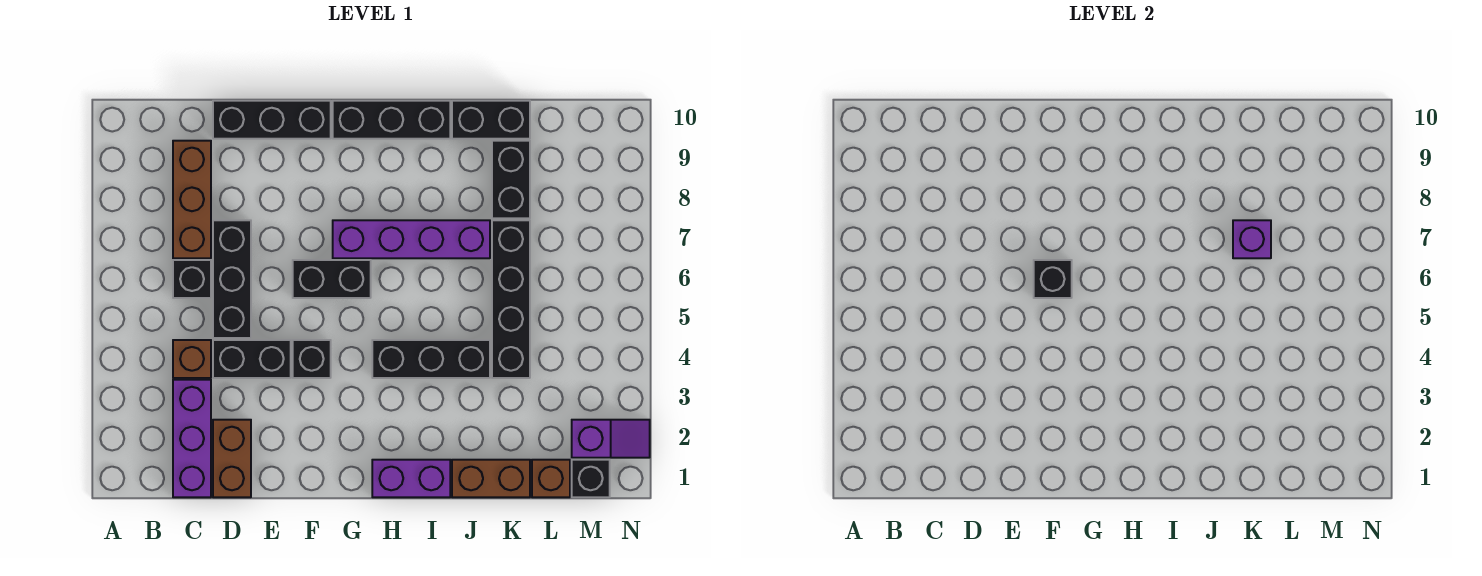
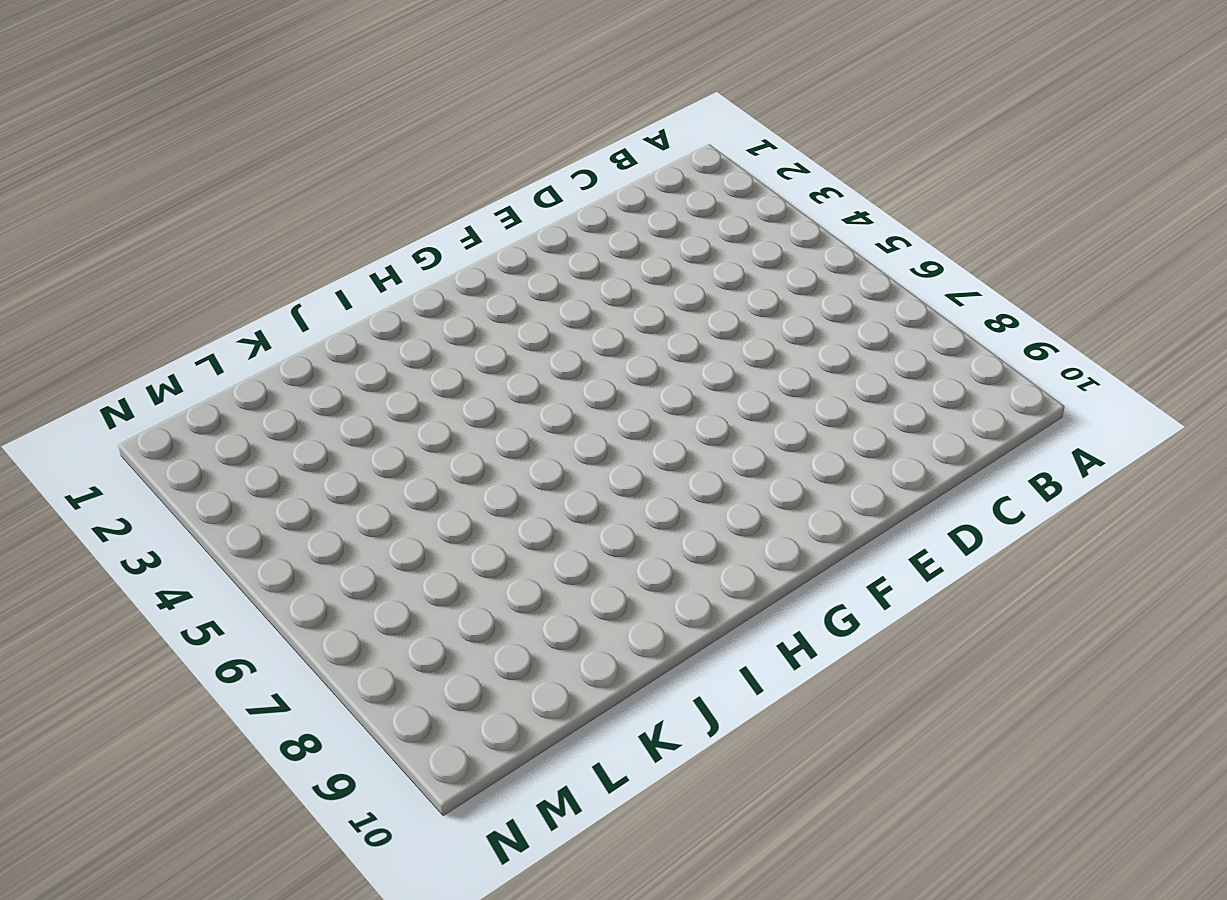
none -> purple brick C1:C3 level 1
none -> brown brick C4 level 1
none -> black brick C6 level 1

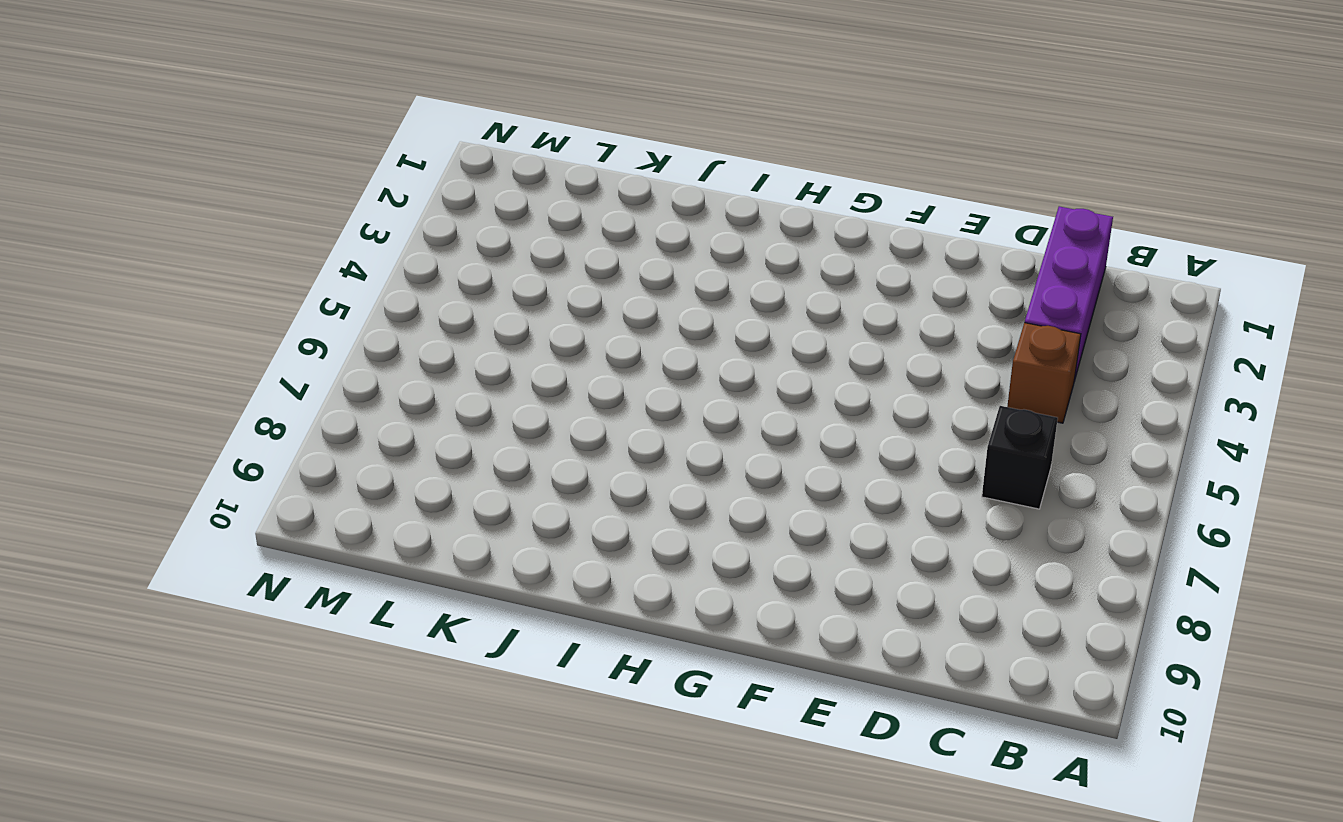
none -> brown brick C7:C9 level 1
none -> brown brick D1:D2 level 1
none -> black brick D4:E4 level 1

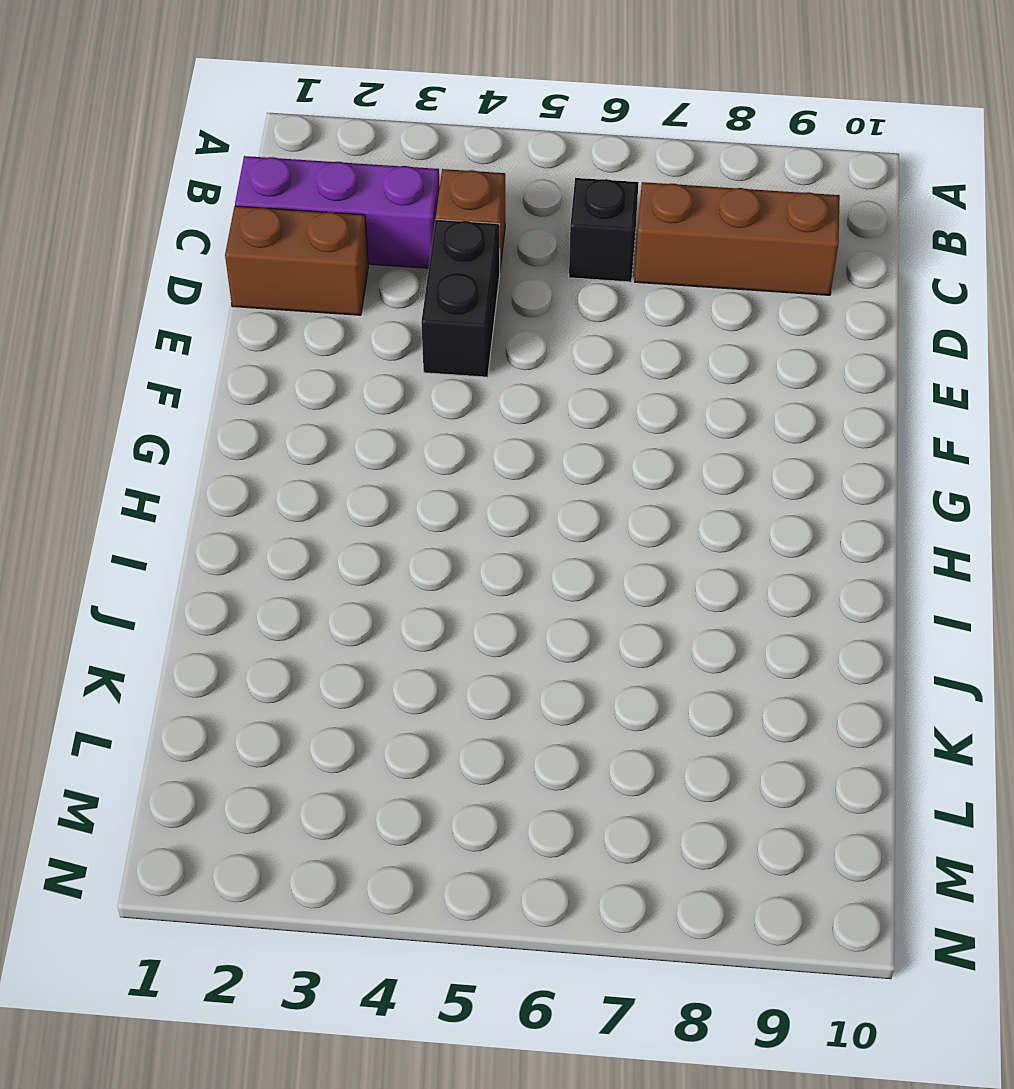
none -> black brick D5:D7 level 1
none -> black brick D10:F10 level 1
none -> black brick F4 level 1

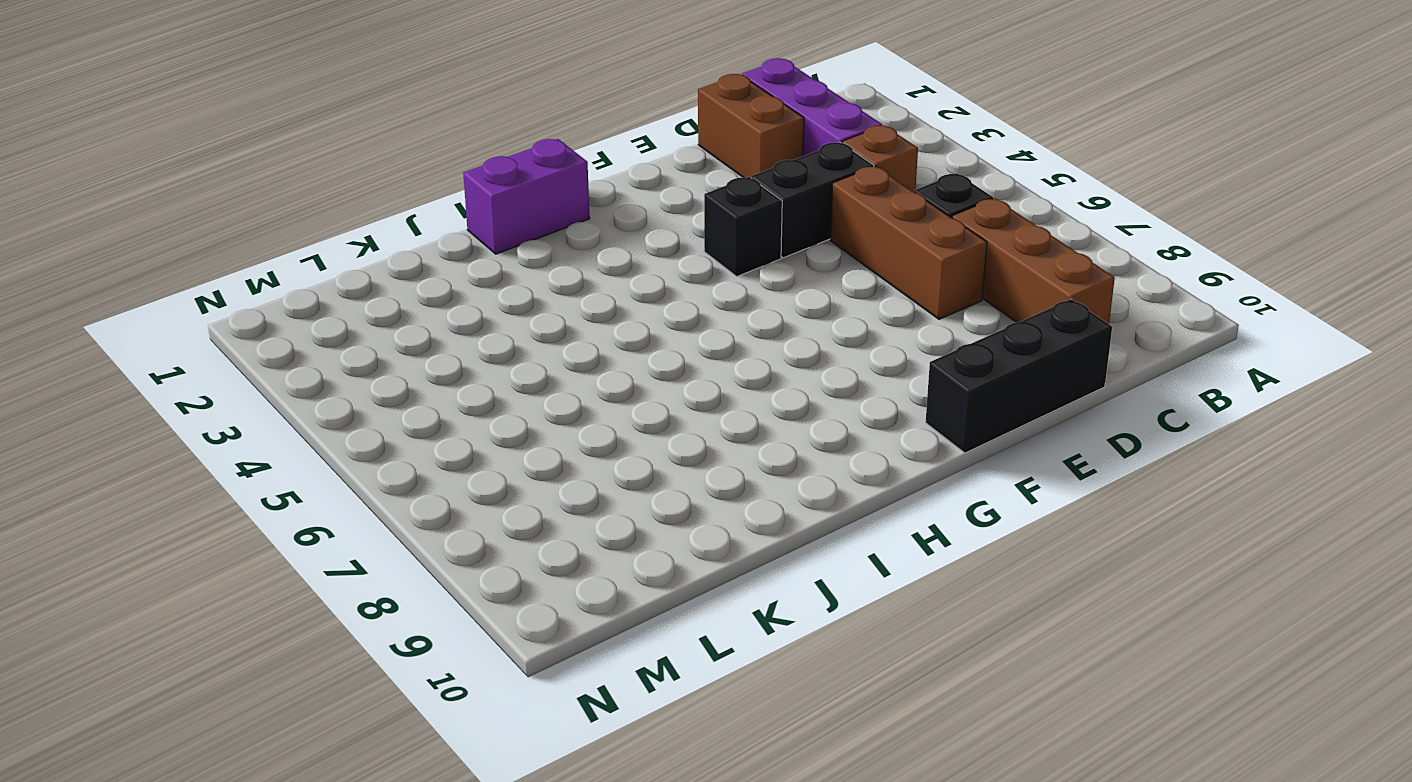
brown brick D5:D7 level 1 -> black brick D5:D7 level 1
none -> black brick F6:G6 level 1
none -> purple brick G7:J7 level 1
none -> black brick G10:I10 level 1

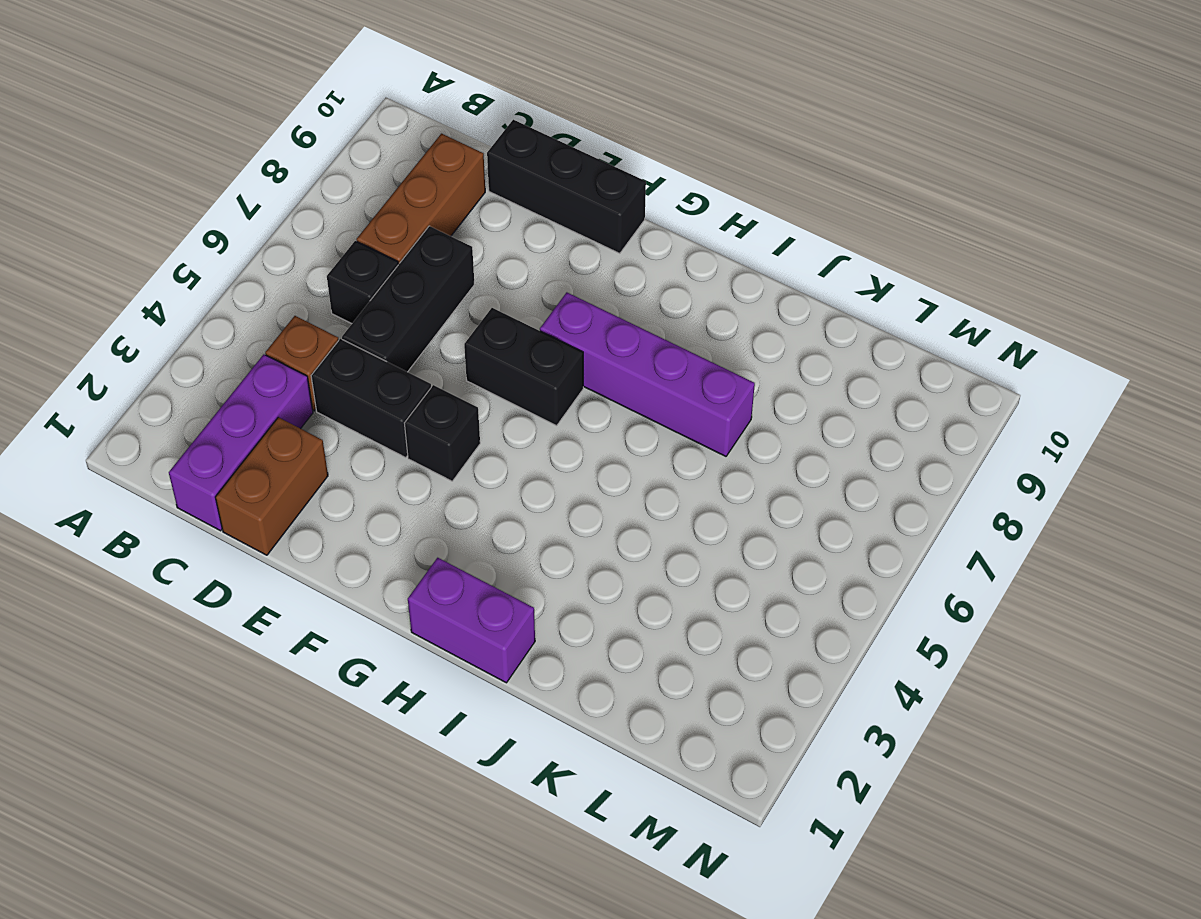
none -> black brick G10:I10 level 1
none -> black brick H4:J4 level 1
none -> brown brick J1:K1 level 1

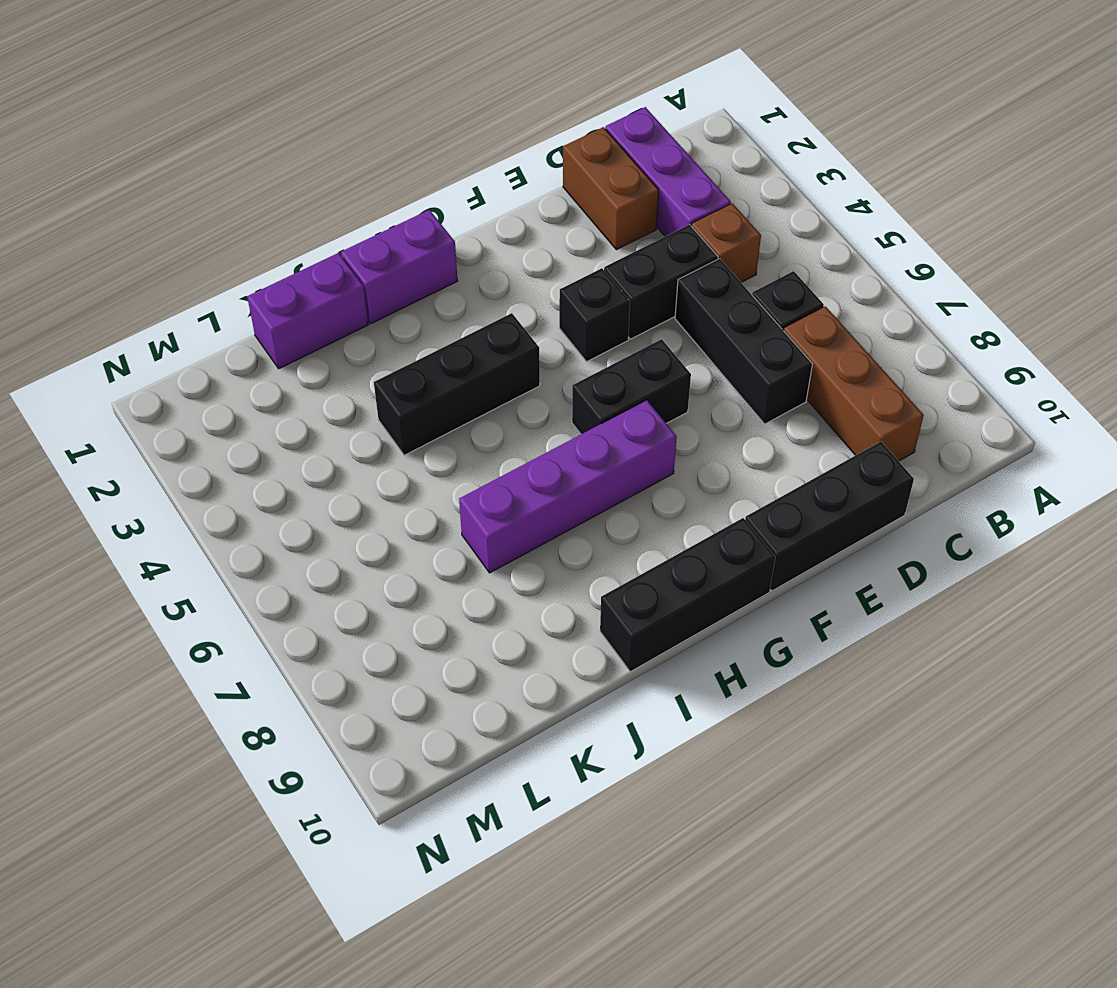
purple brick J1:K1 level 1 -> brown brick J1:K1 level 1
none -> black brick J10:K10 level 1
none -> black brick K4:K7 level 1
none -> black brick K8:K9 level 1

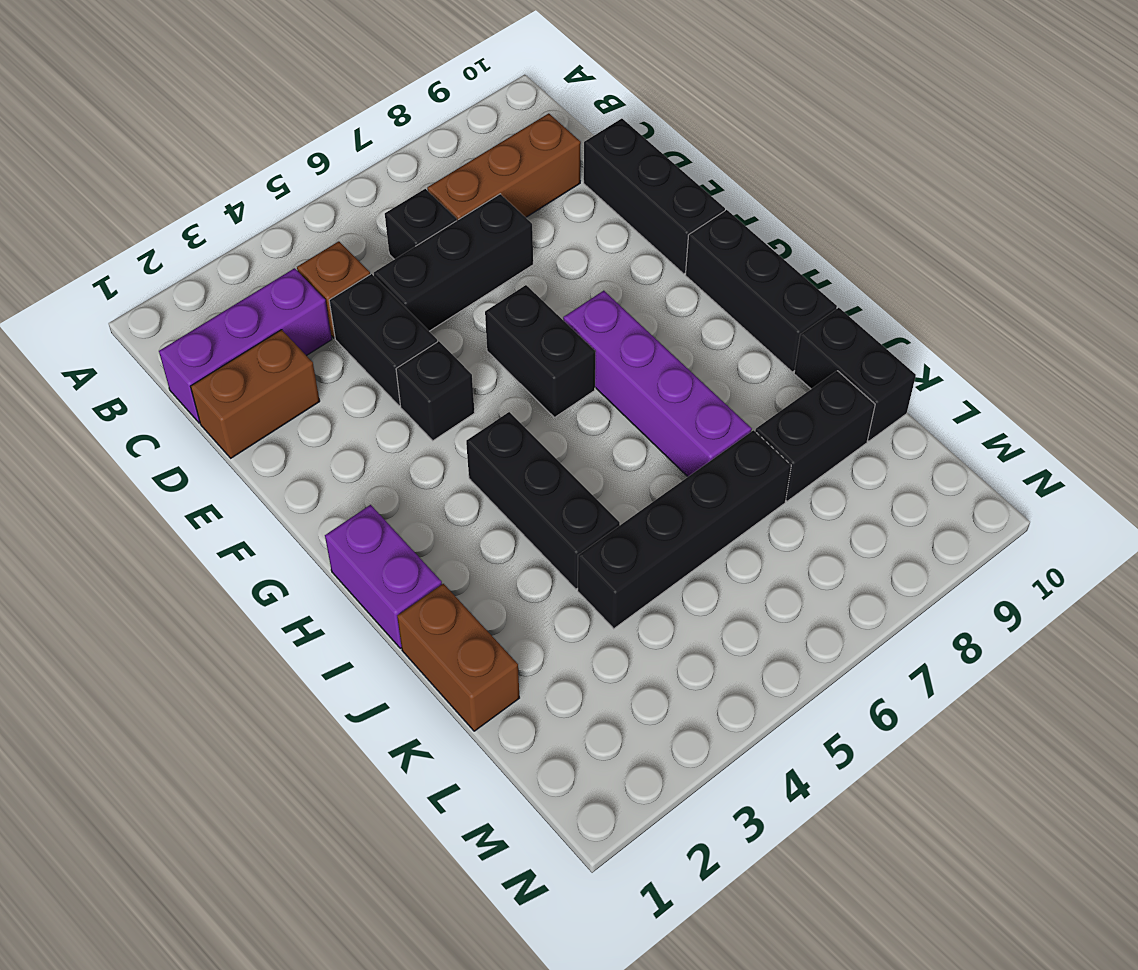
none -> brown brick L1 level 1
none -> black brick M1 level 1
none -> purple slope M2:N2 level 1 top M

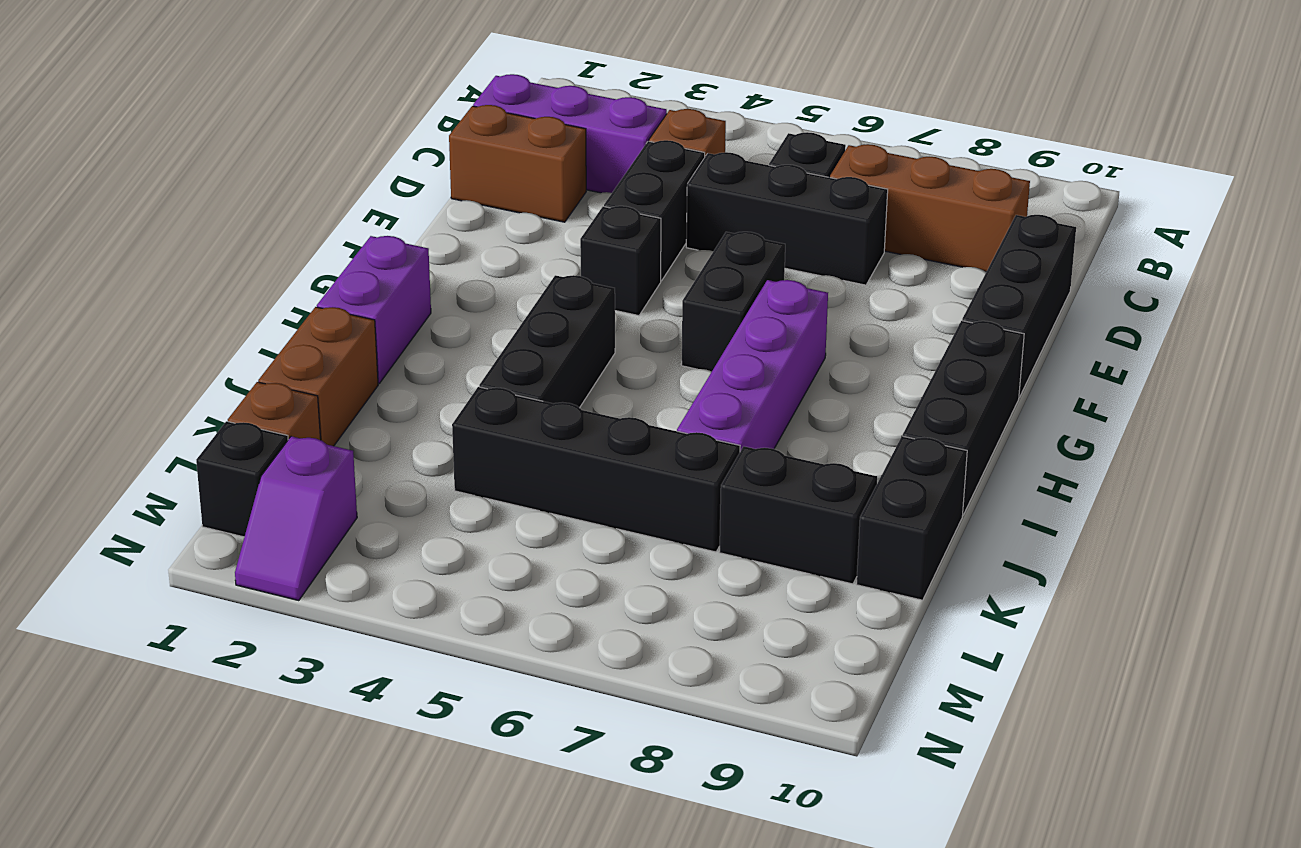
none -> black brick F6 level 2
none -> purple brick K7 level 2

